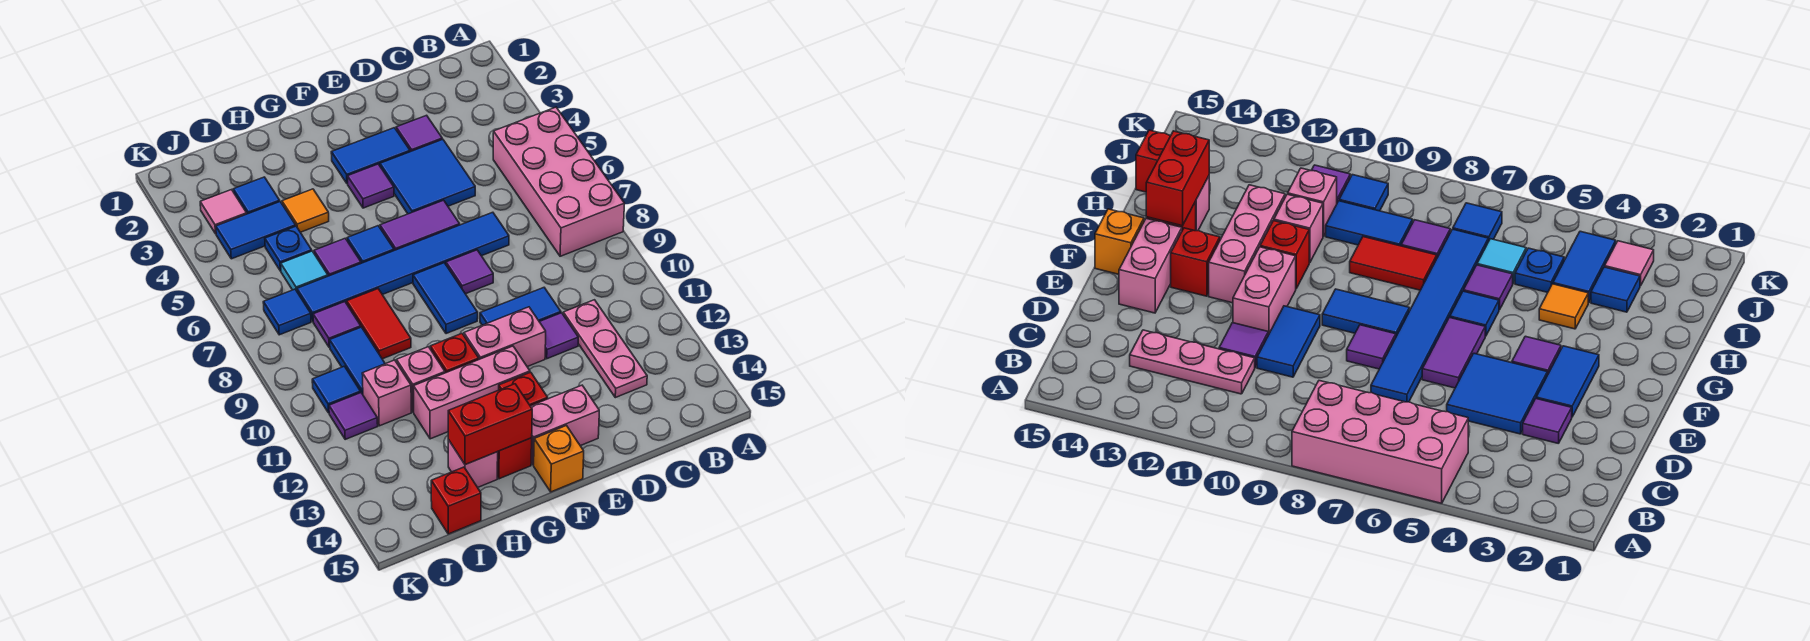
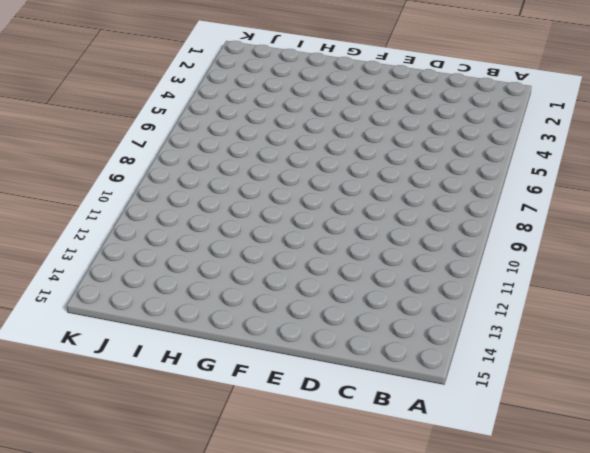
none -> pink brick A5:B8 level 1
none -> pink plate C11:C13 level 1
none -> purple tile D3 level 1
none -> blue tile D4:E5 level 1

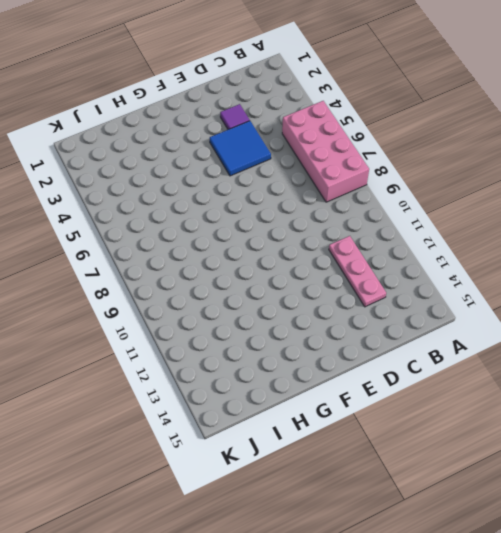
none -> blue tile D7:I7 level 1
none -> blue tile D10:E10 level 1
none -> purple tile D11 level 1
none -> blue tile E3:F3 level 1

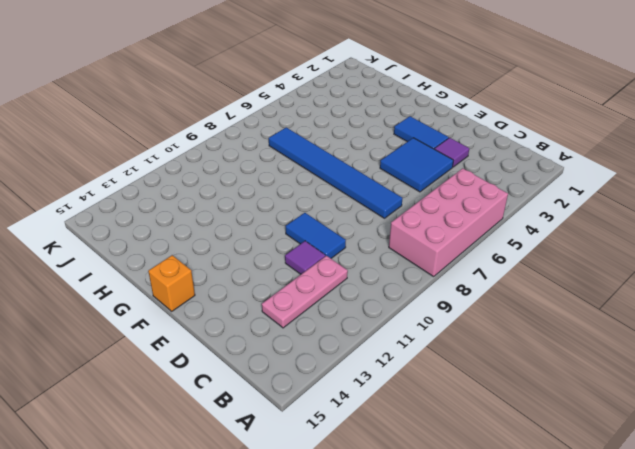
none -> purple tile E6:F6 level 1
none -> purple tile E8 level 1
none -> pink brick E11:F11 level 1
none -> pink brick E14:F14 level 1

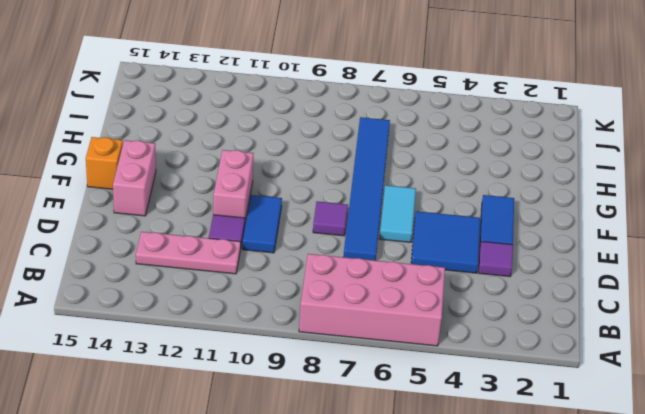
cyan tile E6:F6 level 1 -> purple tile E6:F6 level 1
none -> purple tile F4 level 1
none -> blue tile F8:F9 level 1
none -> pink brick F12:H12 level 1
none -> red brick F13 level 1

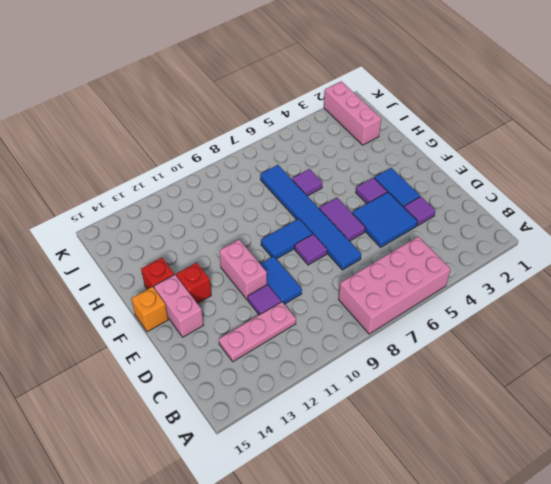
pink brick I2:K2 level 1 -> pink brick F12:H12 level 1
none -> blue tile G6 level 1
none -> red brick G11 level 1
none -> orange tile H4 level 1
none -> red tile H8:H9 level 1

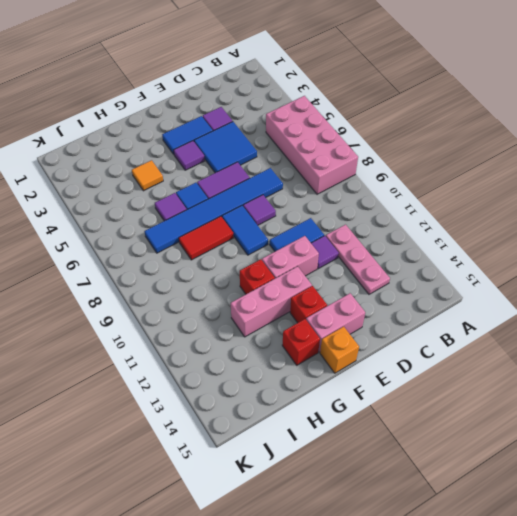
red tile G8:H8 level 1 -> red tile H8:H9 level 1
none -> pink brick H11 level 1
none -> pink brick H14 level 1
none -> blue tile I3 level 1
none -> blue tile I4:J4 level 1

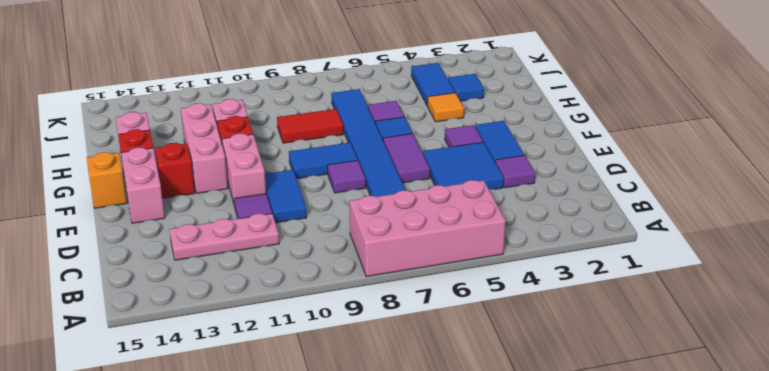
none -> blue plate I5 level 1
none -> cyan tile I6 level 1
none -> purple tile I8 level 1
none -> blue tile I9:I10 level 1

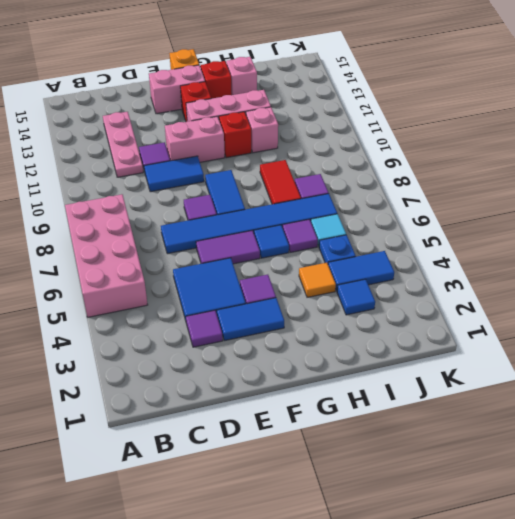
none -> blue tile I9:I10 level 1
none -> pink brick I11 level 1
none -> red brick I15 level 1
none -> pink tile J3 level 1

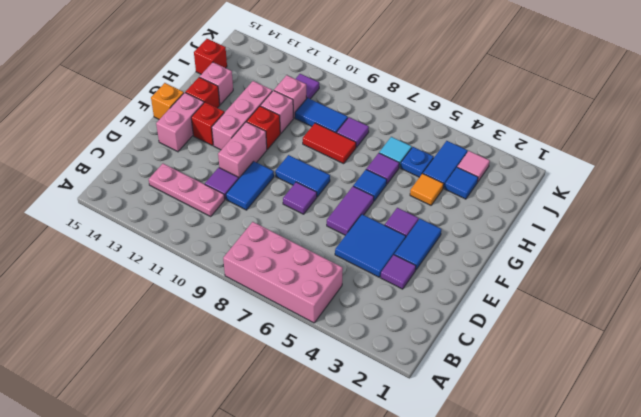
none -> blue tile D7:I7 level 1
none -> blue tile J7 level 1
none -> blue tile J10 level 1
none -> red brick G14:H14 level 2

